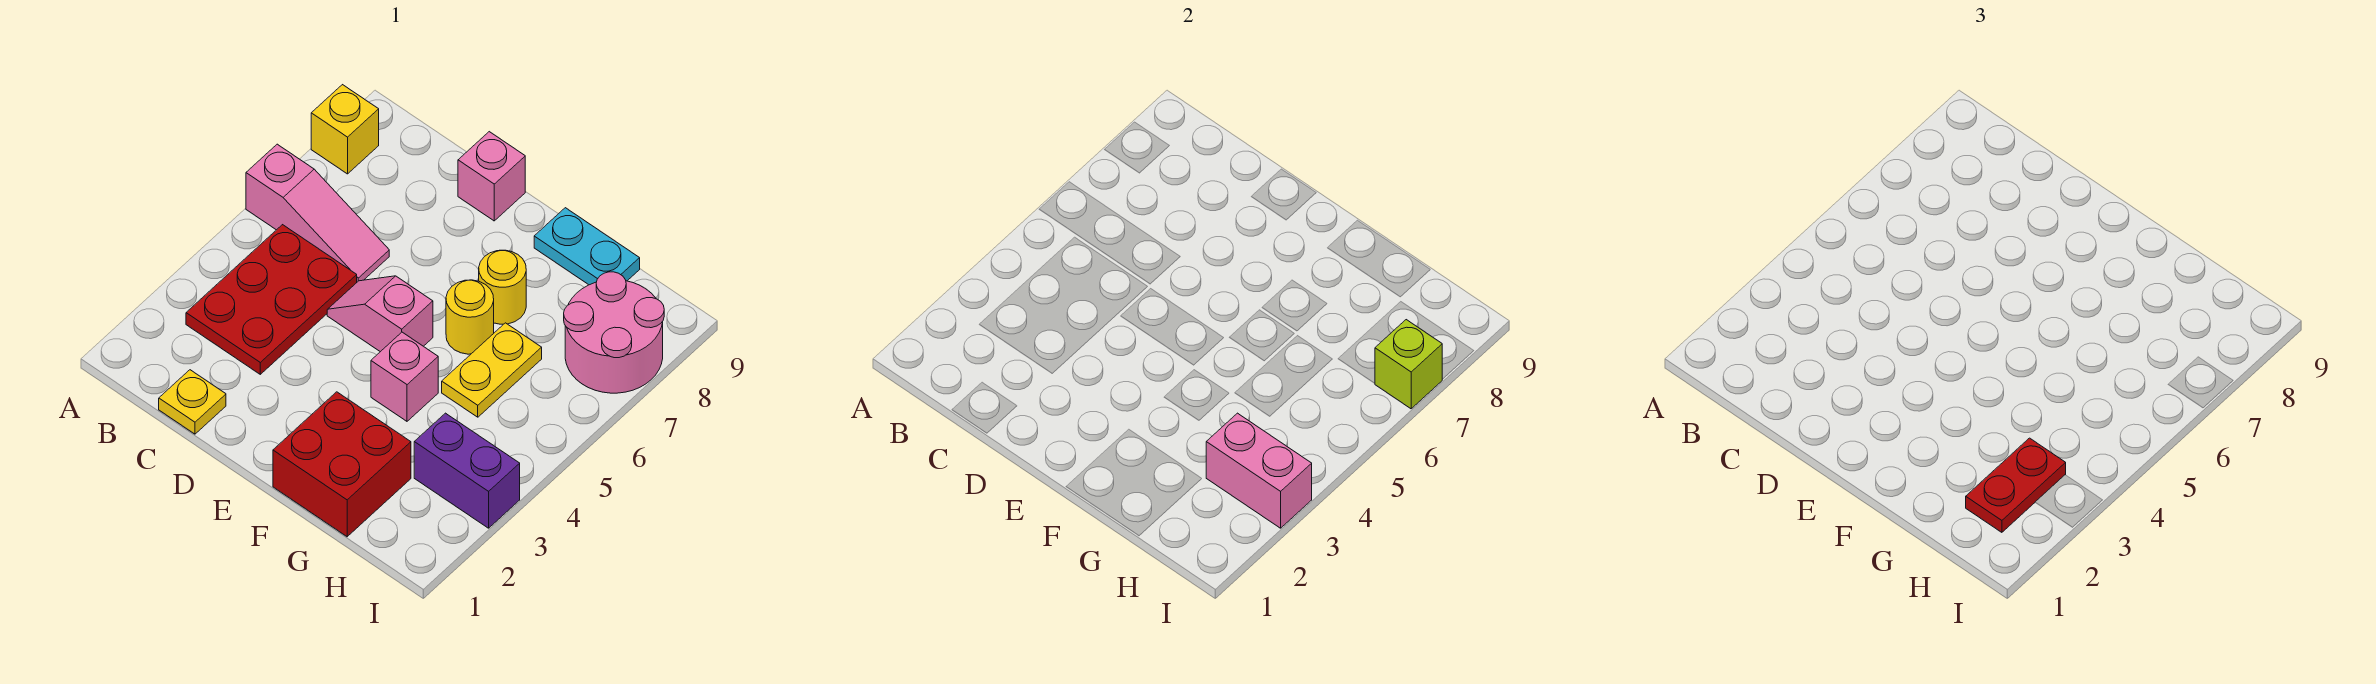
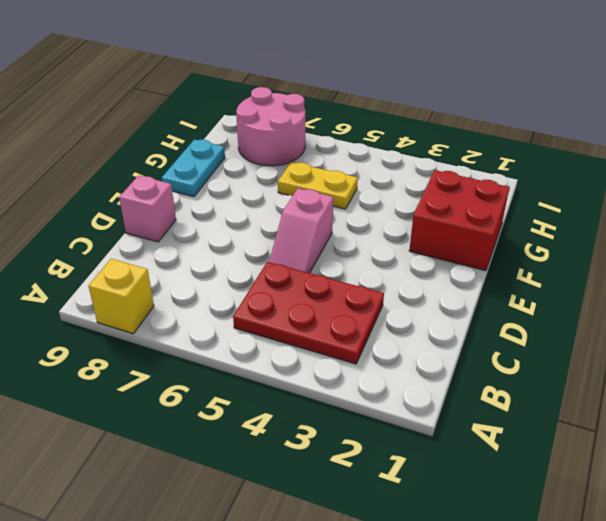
none -> pink slope A6:C6 level 1 top A
none -> yellow plate C1 level 1
none -> pink brick F4 level 1

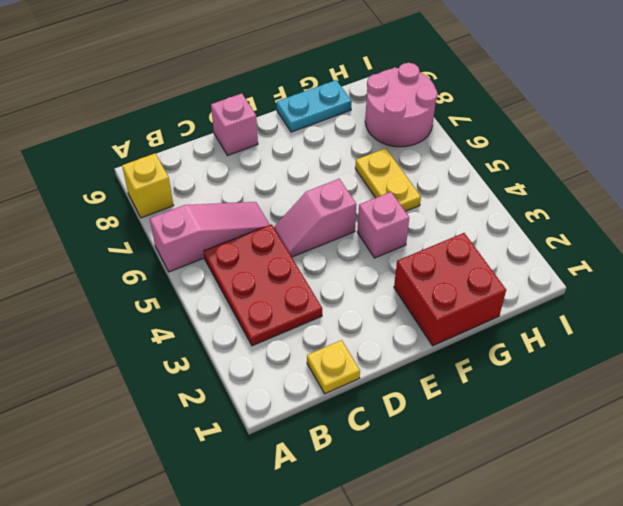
none -> yellow round brick F6 level 1
none -> yellow round brick F7 level 1
none -> purple brick H3:I3 level 1

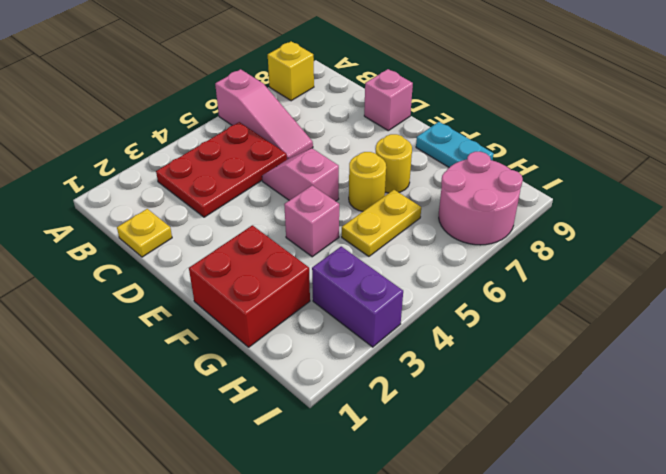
none -> pink brick H3:I3 level 2
none -> lime brick I7 level 2
none -> red plate H2:H3 level 3

